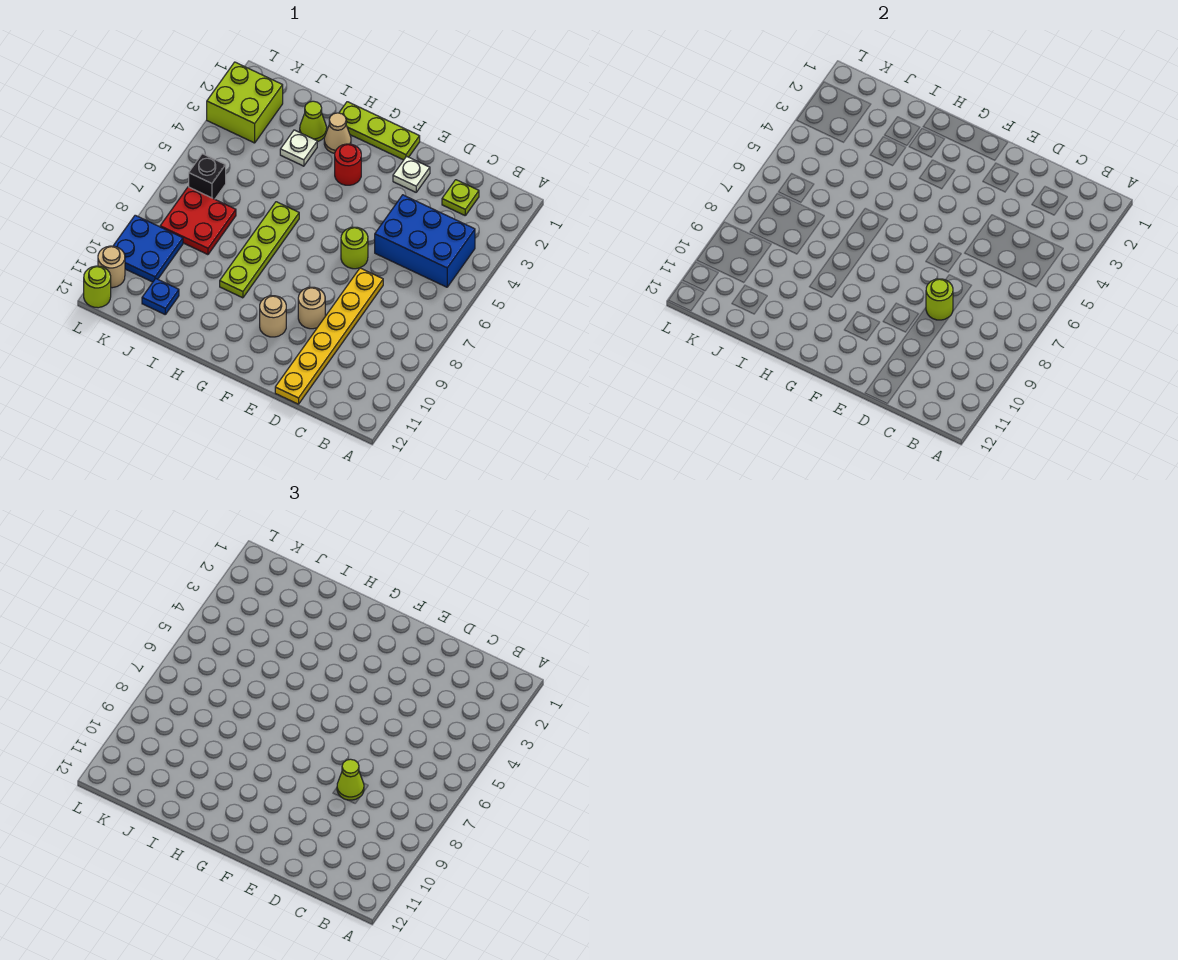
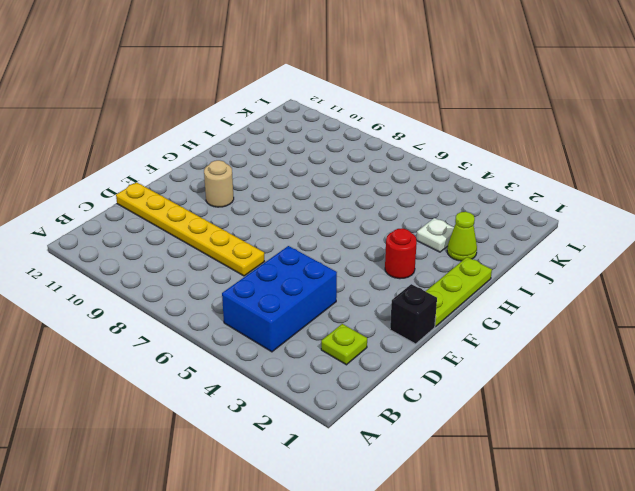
black brick E1 level 1 -> black brick K6 level 1
none -> white plate E2 level 1
none -> lime round brick E6 level 1
none -> tan round brick E9 level 1

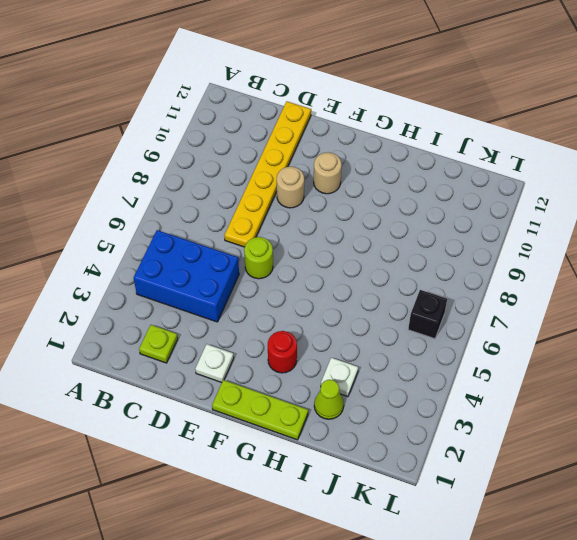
none -> tan cone H2 level 1
none -> lime plate H6:H9 level 1
none -> red plate J7:K8 level 1

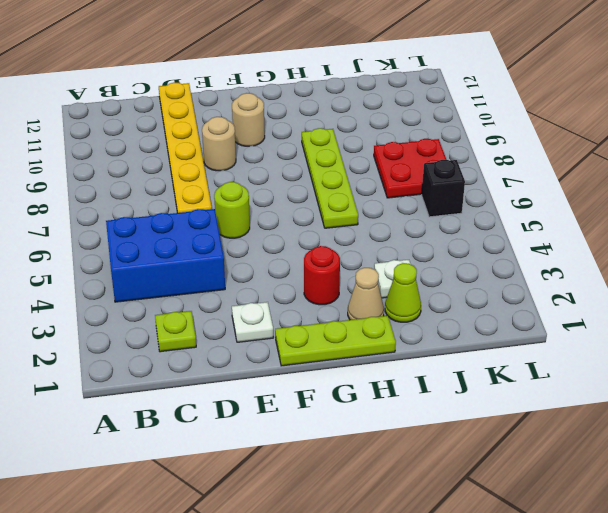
none -> blue plate J11 level 1
none -> lime brick K2:L3 level 1
none -> blue plate K9:L10 level 1

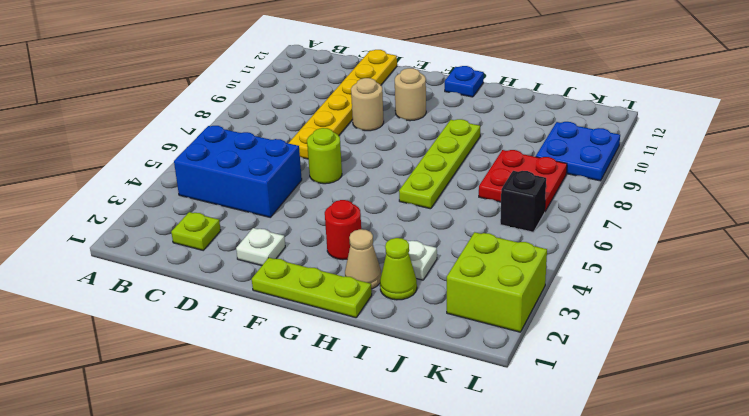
blue plate G12 level 1 -> blue plate J11 level 1
none -> tan round brick L11 level 1
none -> lime round brick L12 level 1
none -> lime round brick D8 level 2

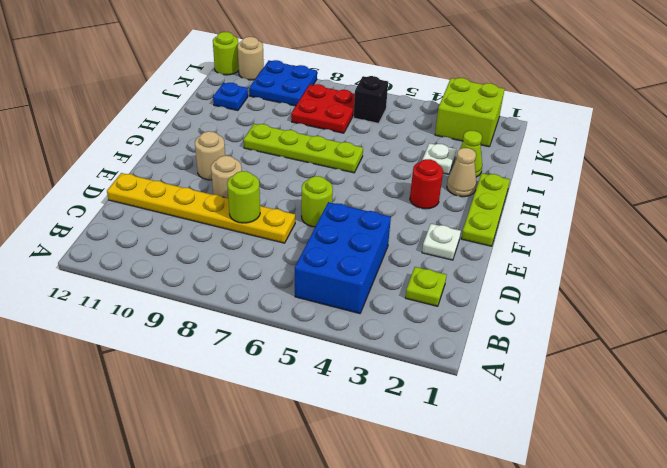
none -> lime cone D8 level 3

